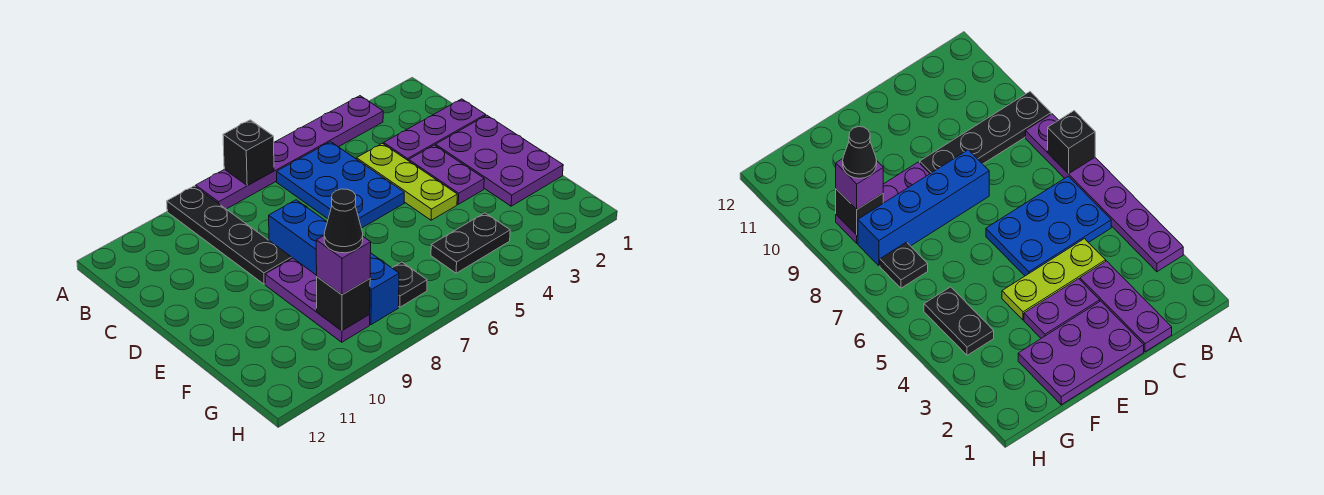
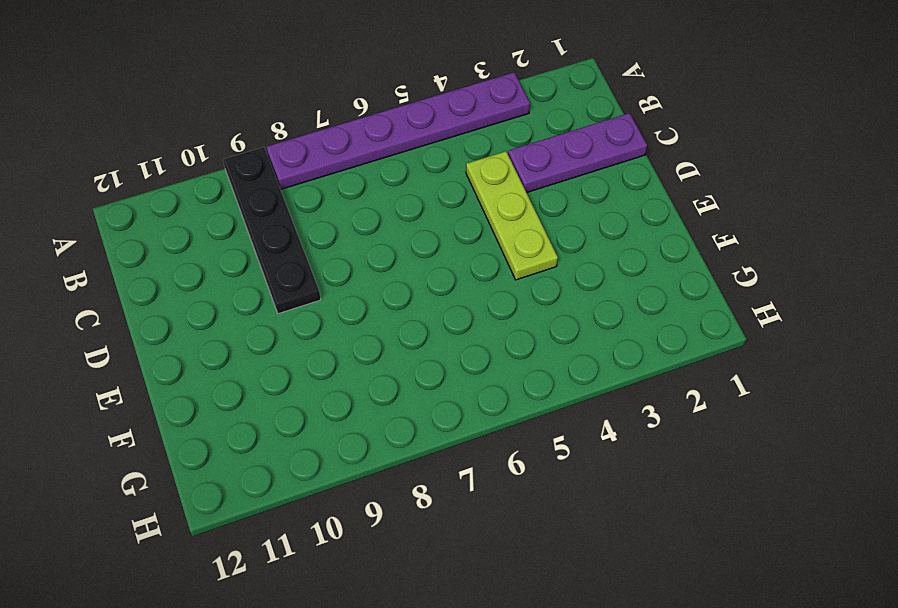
none -> blue plate B5:D6 level 1
none -> purple plate D1:F2 level 1
none -> purple plate D3:E3 level 1

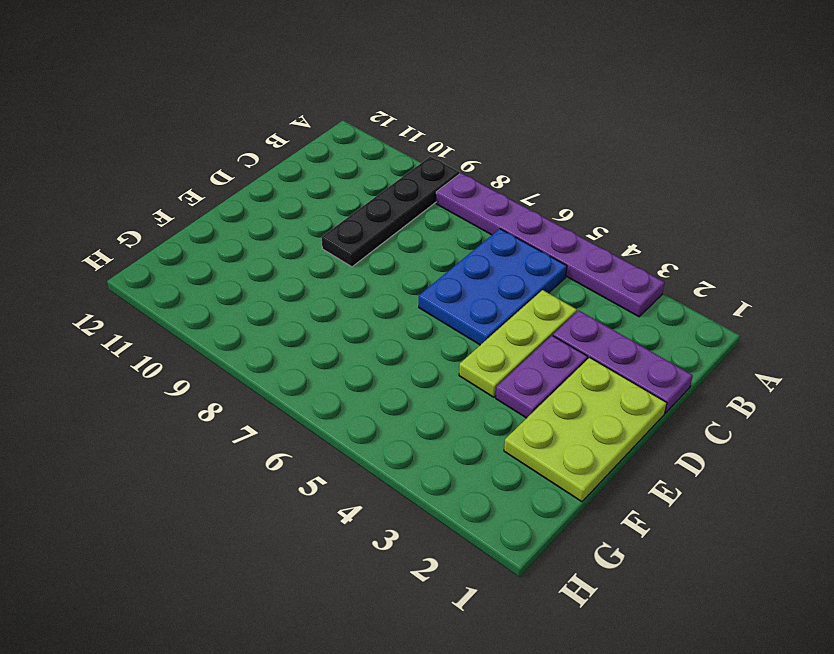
lime plate D1:F2 level 1 -> purple plate D1:F2 level 1
none -> blue brick D8:G8 level 1
none -> purple plate E9:G9 level 1
none -> black plate G4:G5 level 1

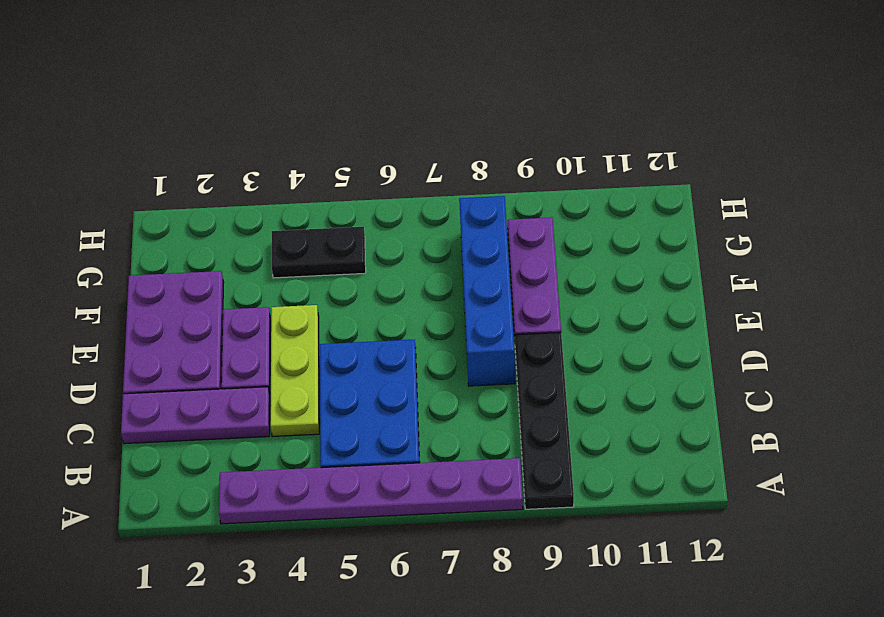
none -> black plate G7 level 1
none -> black brick A7 level 2
none -> black brick G9 level 2

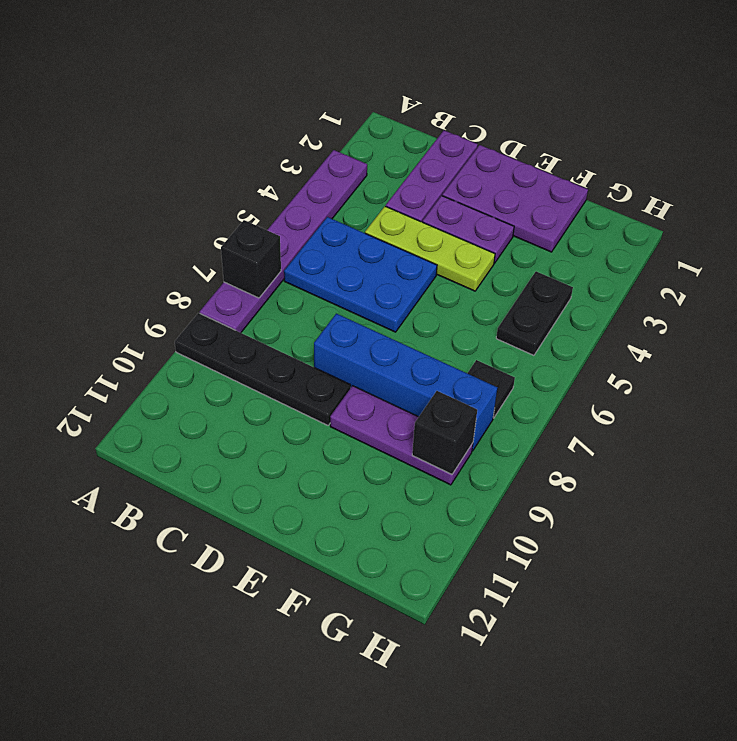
none -> purple brick G9 level 3
none -> black cone G9 level 4

